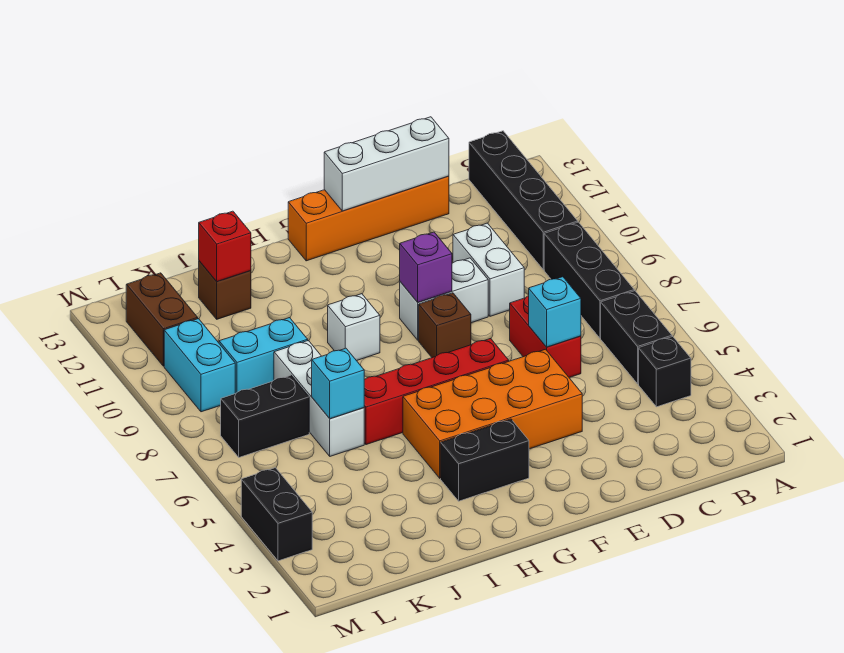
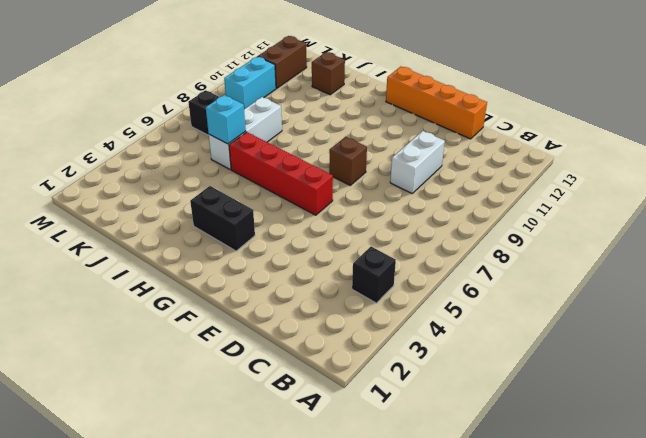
none -> black brick B5:B6 level 1
none -> black brick B7:B9 level 1
none -> black brick B10:B13 level 1

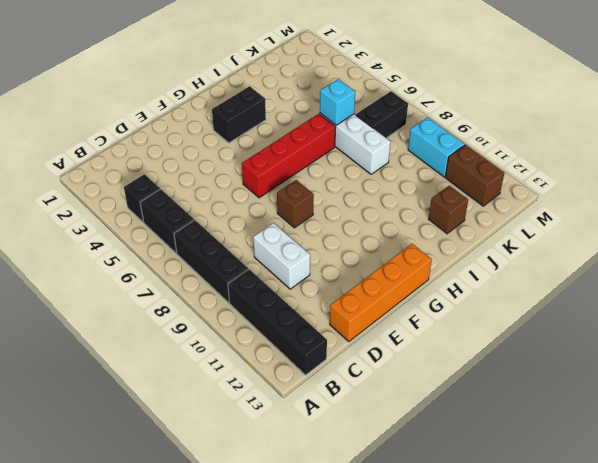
none -> red brick D6:D7 level 1
none -> orange brick E4:H5 level 1
none -> white brick E9:F9 level 1

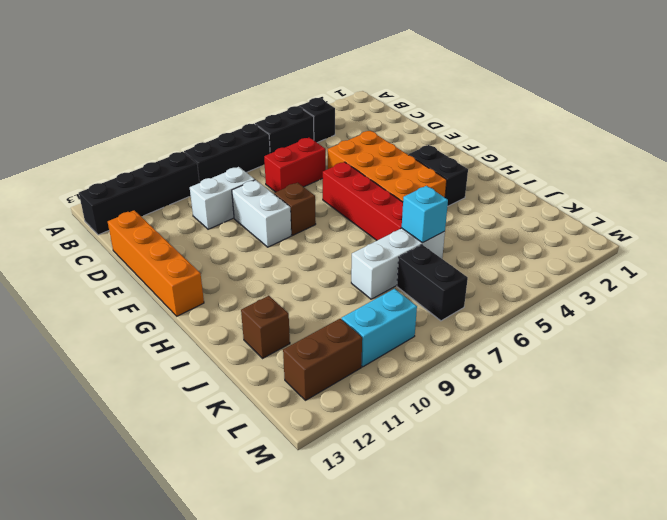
none -> white brick H9 level 1
none -> cyan brick J9:K9 level 1
none -> black brick M3:M4 level 1

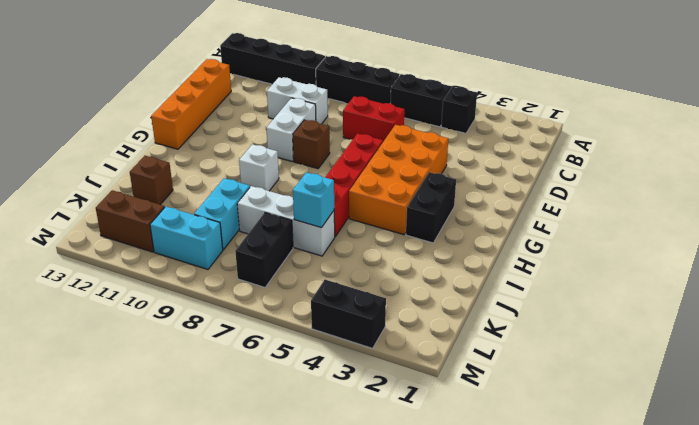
none -> cyan brick D6 level 2
none -> white brick D13:F13 level 2
none -> purple brick F9 level 2

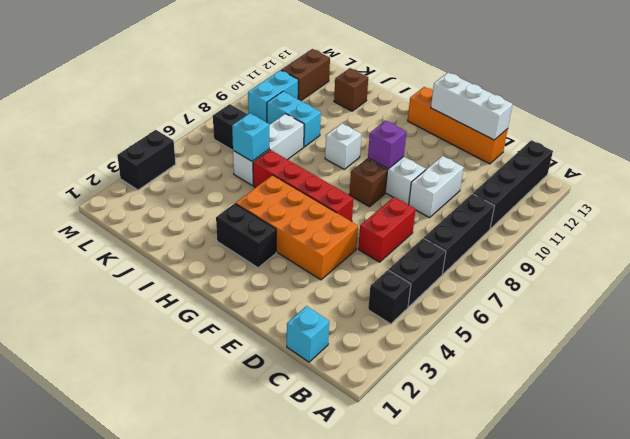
cyan brick C1 level 1 -> cyan brick D6 level 2
none -> red brick J12 level 2

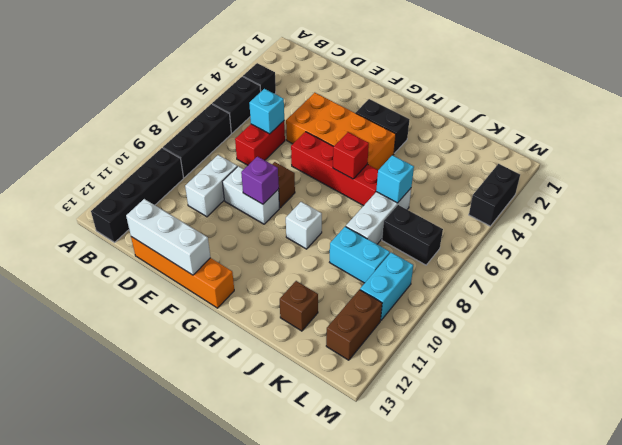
red brick H6 level 2 -> red brick J12 level 2

